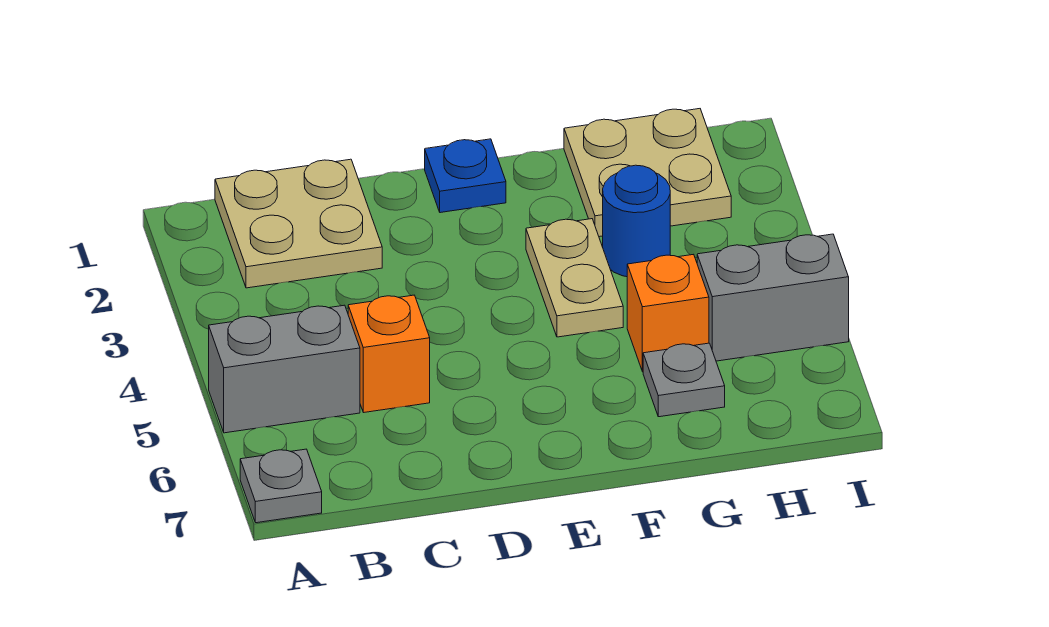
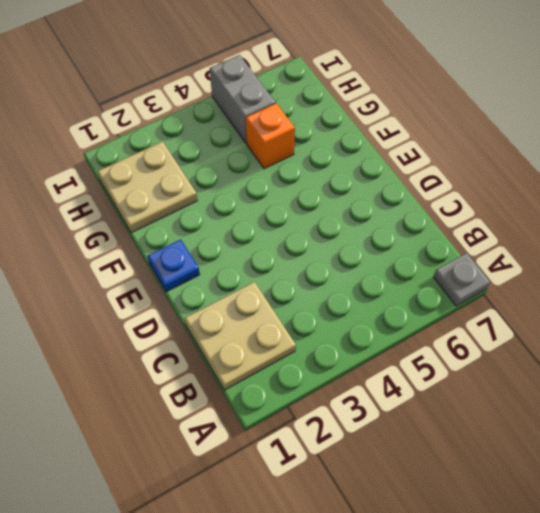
none -> grey brick A5:B5 level 1
none -> orange brick C5 level 1

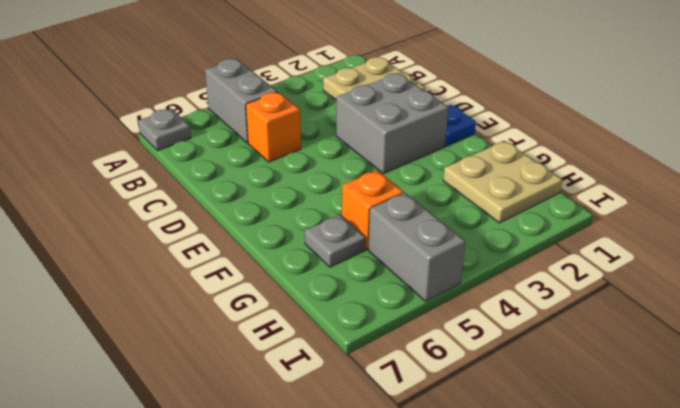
grey brick D2:E3 level 1 -> none
none -> tan plate F3:F4 level 1
none -> blue round brick G3 level 1

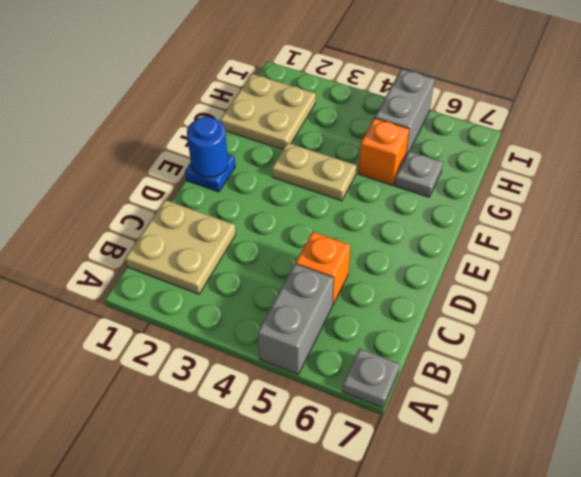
blue round brick E1 level 2 -> blue round brick G3 level 1

